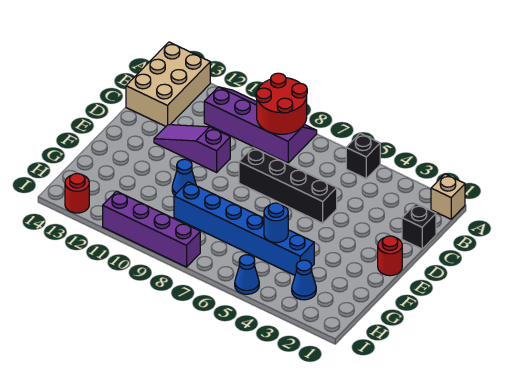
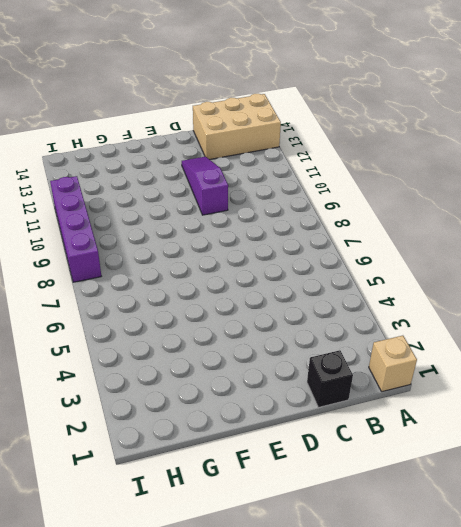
none -> black brick A5 level 1
none -> purple slope A8:B11 level 1 top B
none -> black brick D5:D8 level 1

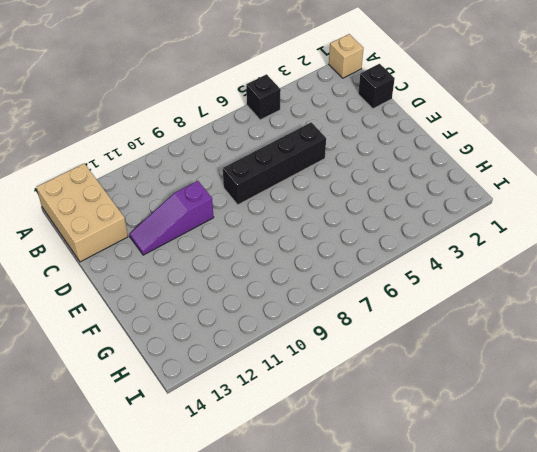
none -> purple slope A8:B11 level 1 top B
none -> red round brick E1 level 1
none -> blue cone F10 level 1

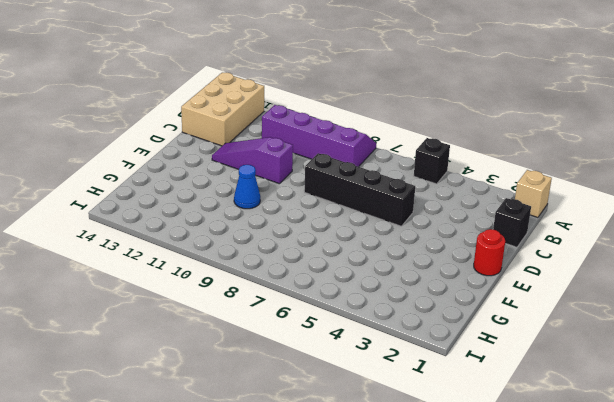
none -> blue brick G4:G9 level 1
none -> blue cone H3 level 1
none -> blue cone I5 level 1

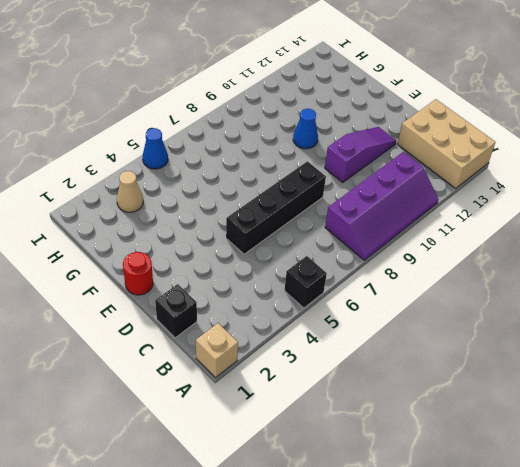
tan cone H3 level 1 -> blue cone H3 level 1
none -> blue brick G4:G9 level 1
none -> purple brick I8:I11 level 1
none -> red round brick I13 level 1

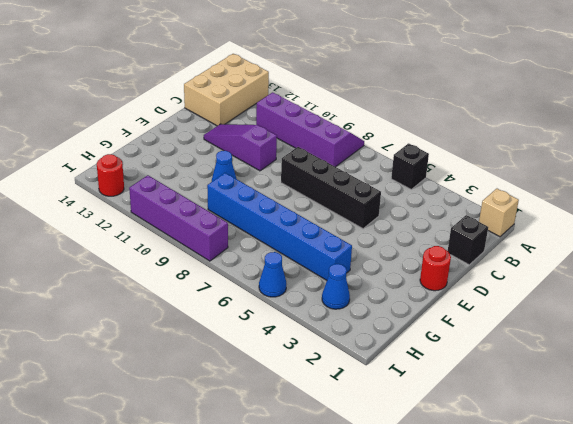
none -> red round brick A8:B9 level 2
none -> blue round brick G5 level 2

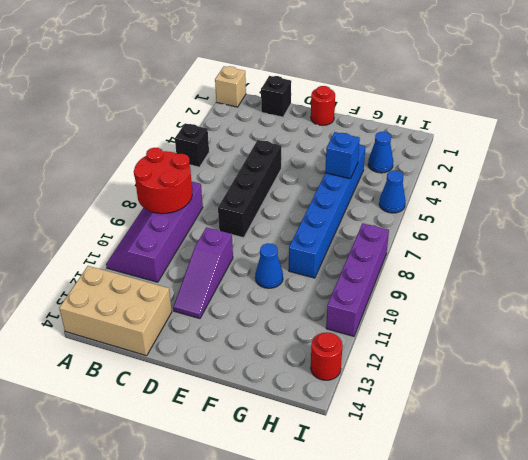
blue brick G5 level 2 -> blue round brick G5 level 2

